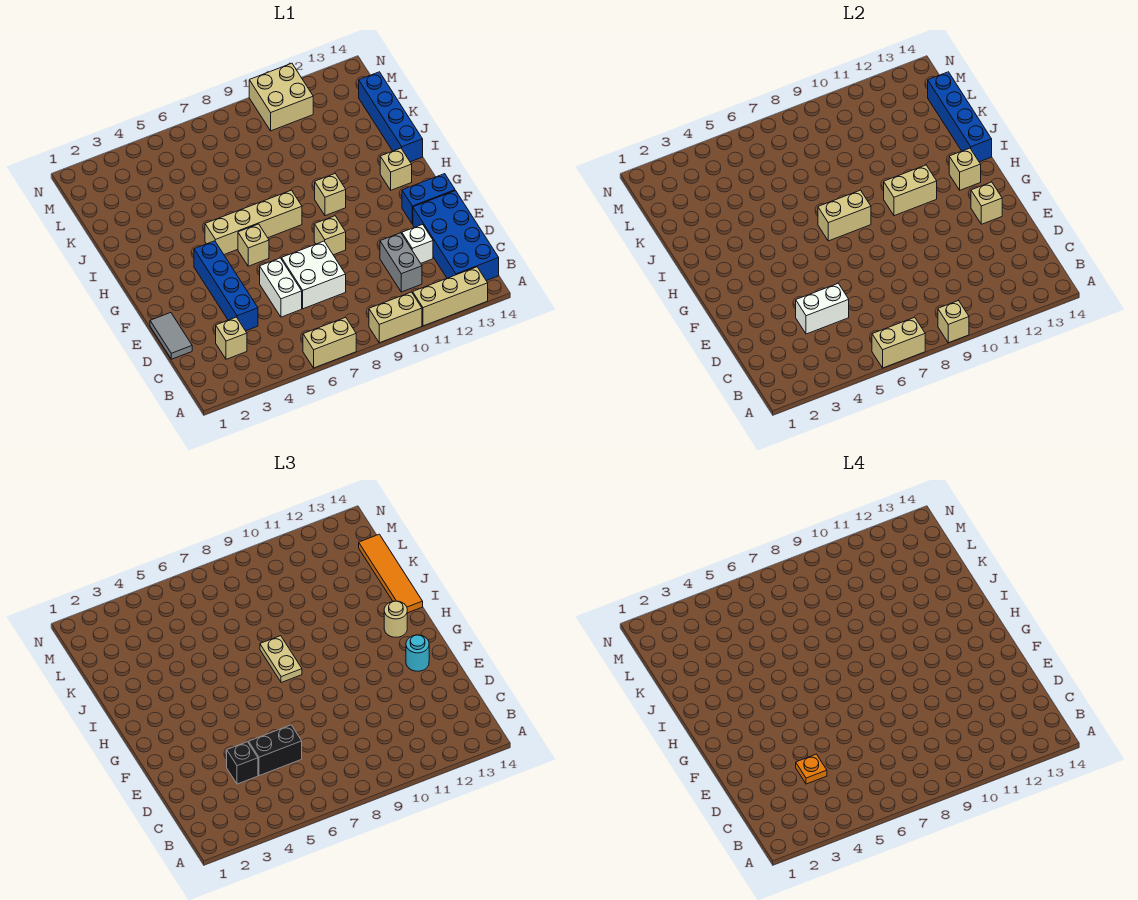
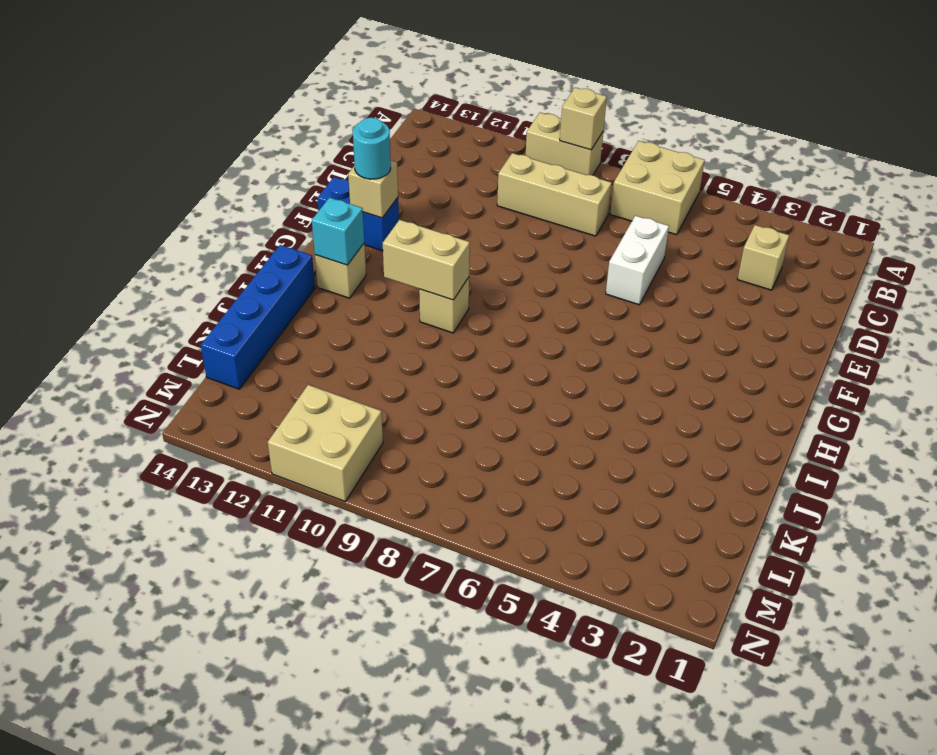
tan brick A6:B7 level 1 -> tan brick A6:A7 level 1
tan brick C8:C10 level 1 -> tan brick A11:A13 level 1
cyan brick H13 level 2 -> tan brick H13 level 2
none -> blue brick B13:E14 level 1
none -> grey brick C11:D11 level 1
none -> grey tile D1:E1 level 1
none -> blue brick D4:G4 level 1

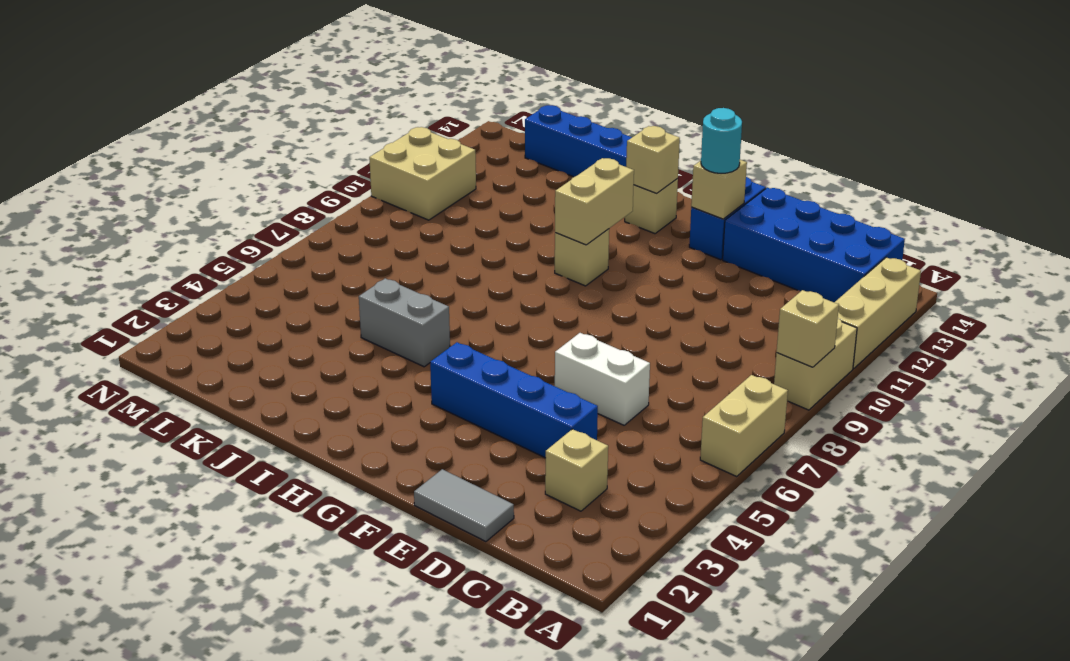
grey brick I5:J5 level 1 -> grey brick C11:D11 level 1
none -> white brick D7:E8 level 1
none -> white brick D12 level 1
none -> tan brick F9 level 1
none -> tan brick G6 level 1

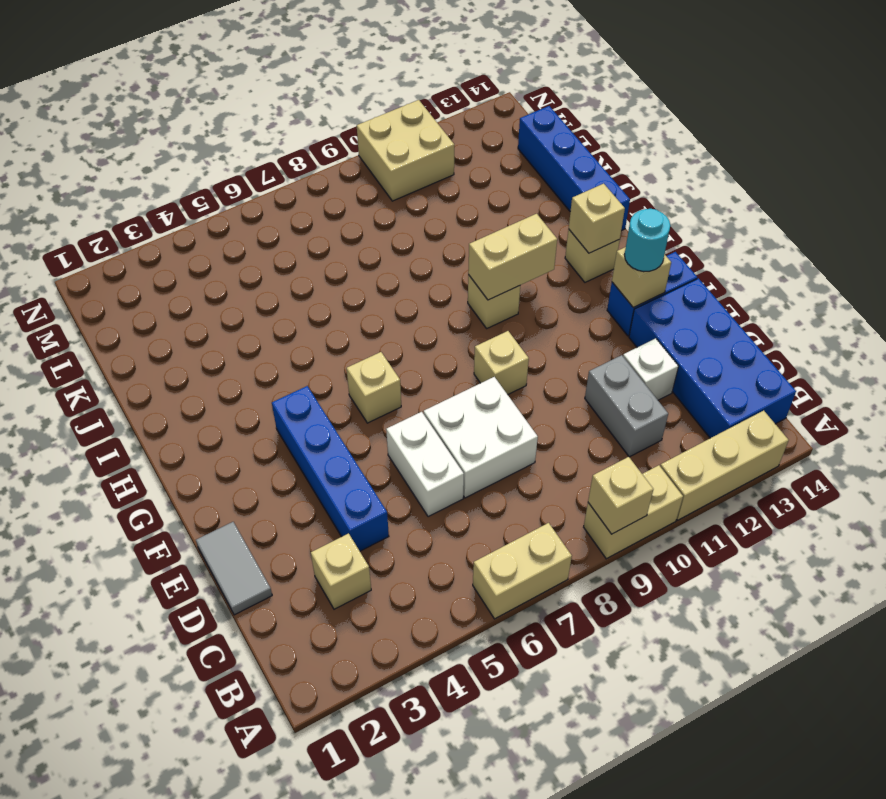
none -> tan brick H5:H8 level 1
none -> tan brick A6:A7 level 2
none -> white brick D4:D5 level 2
none -> tan brick H7:H8 level 2

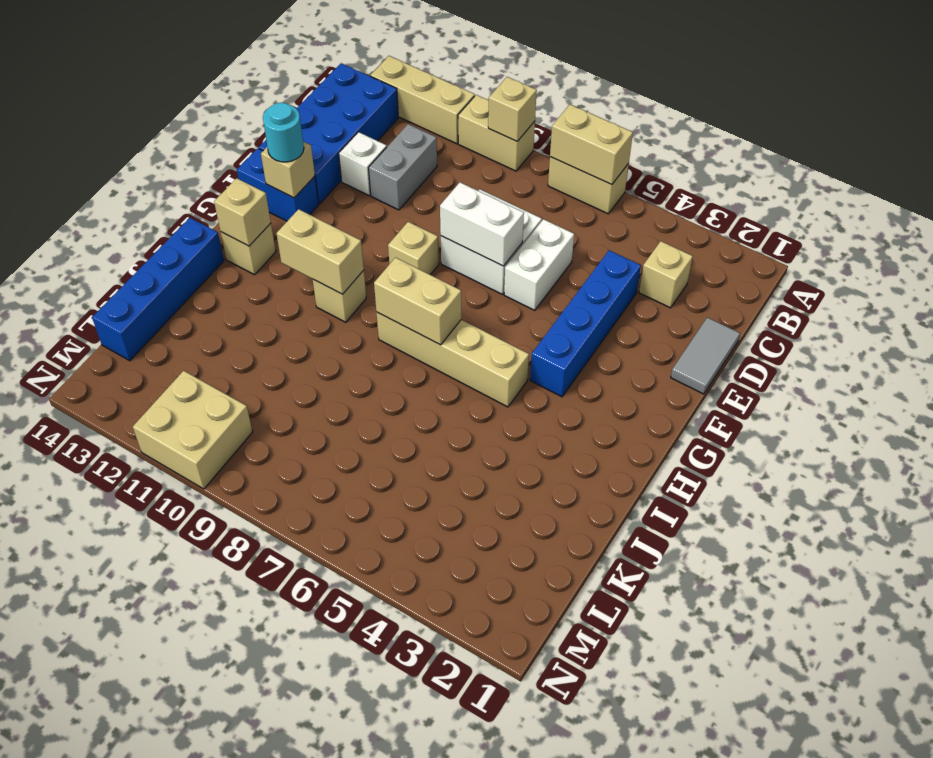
white brick E7:E8 level 2 -> white brick D4:D5 level 2
none -> tan brick G6 level 1
none -> blue brick I14:L14 level 2
none -> black brick D4 level 3
none -> black brick D5:D6 level 3

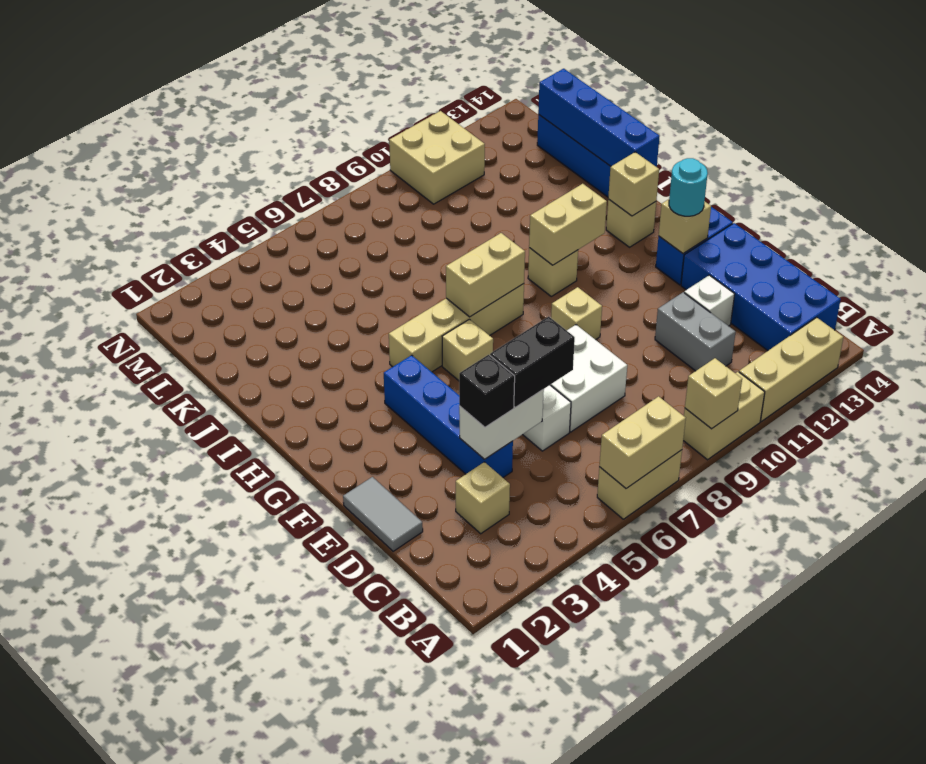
none -> tan plate H8:I8 level 3
none -> tan round brick H13 level 3
none -> orange tile I14:L14 level 3
none -> orange plate D4 level 4

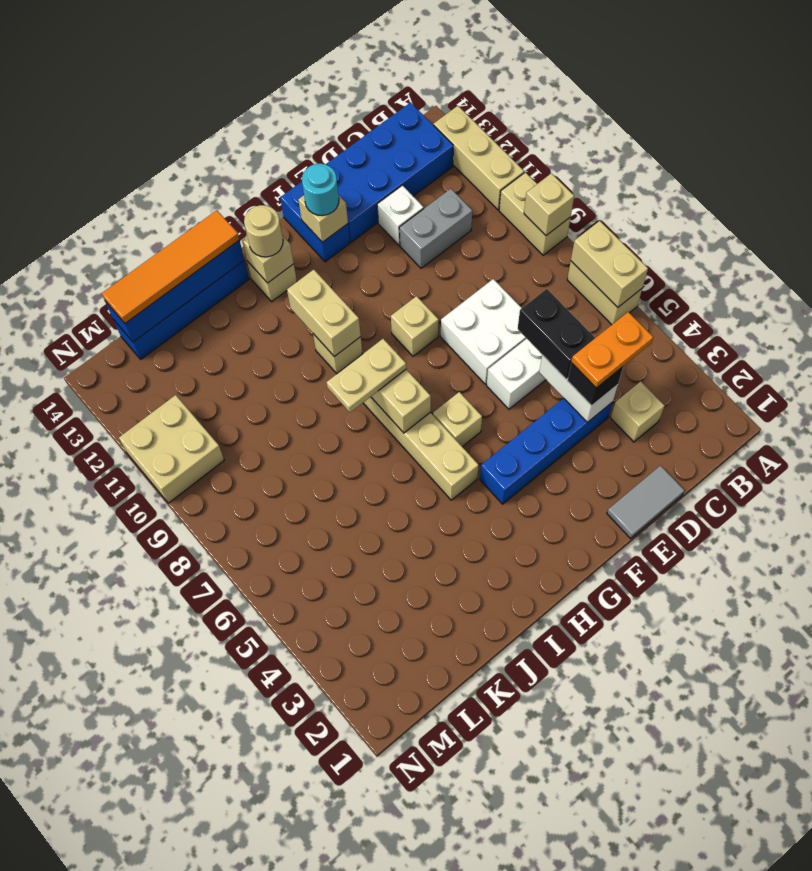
orange plate C4:D4 level 4 -> orange plate D4 level 4

